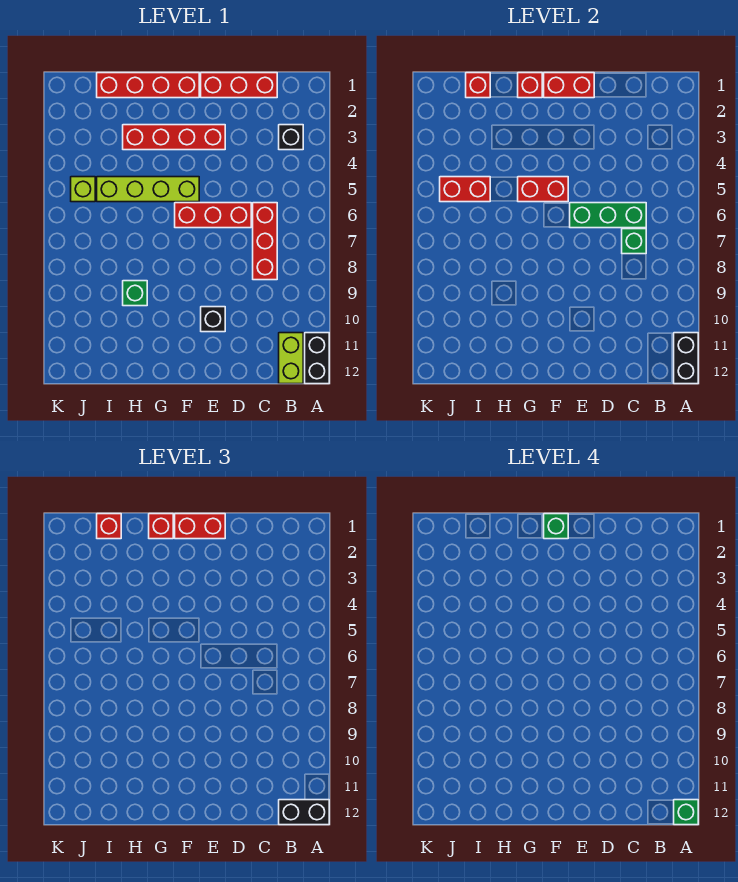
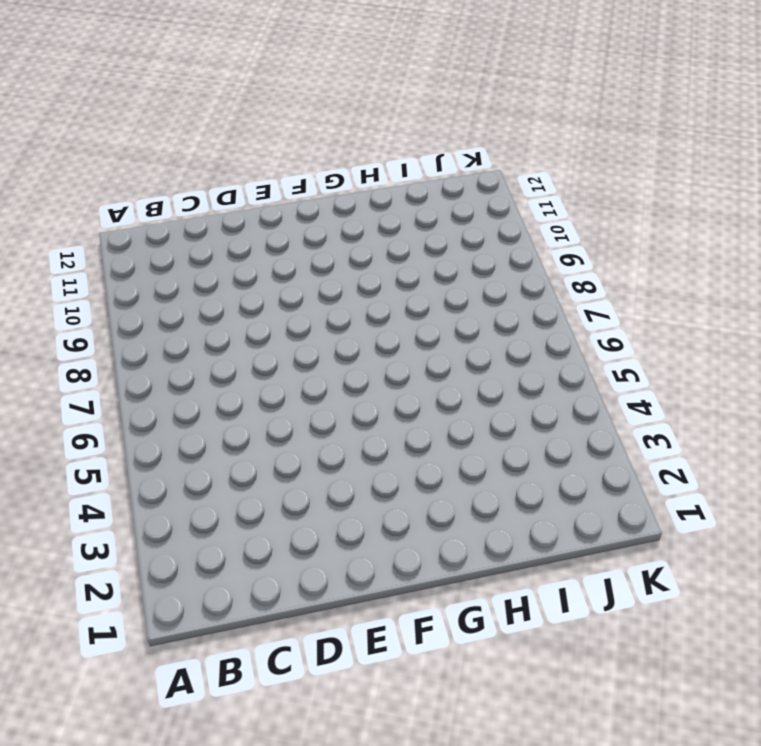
none -> black brick A11:A12 level 1
none -> black brick B3 level 1
none -> lime brick B11:B12 level 1

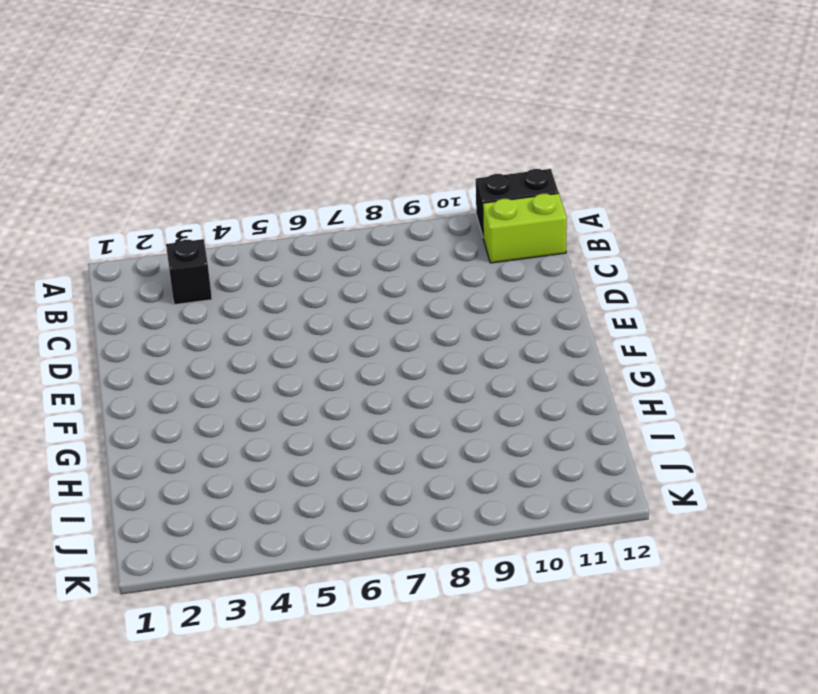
none -> red brick C1:E1 level 1
none -> red brick C6:C8 level 1
none -> red brick D6:F6 level 1

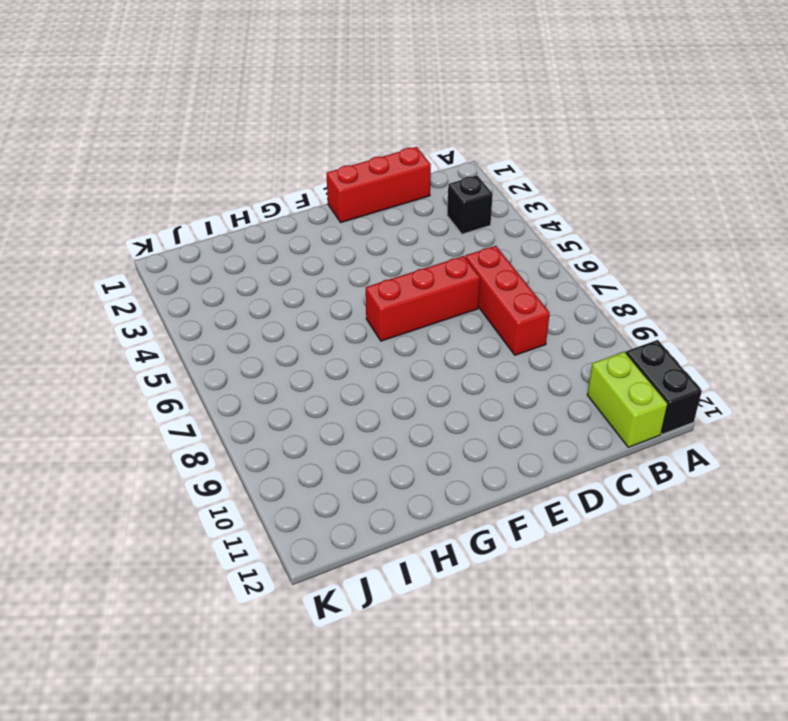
none -> red brick E3:H3 level 1
none -> black brick E10 level 1
none -> red brick F1:I1 level 1

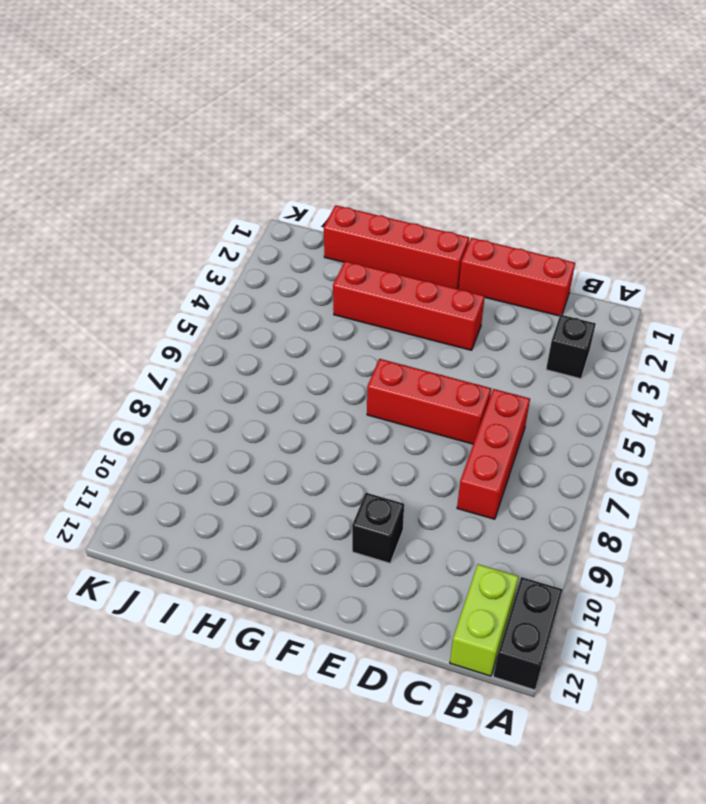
none -> lime brick F5:I5 level 1
none -> green brick H9 level 1
none -> lime brick J5 level 1

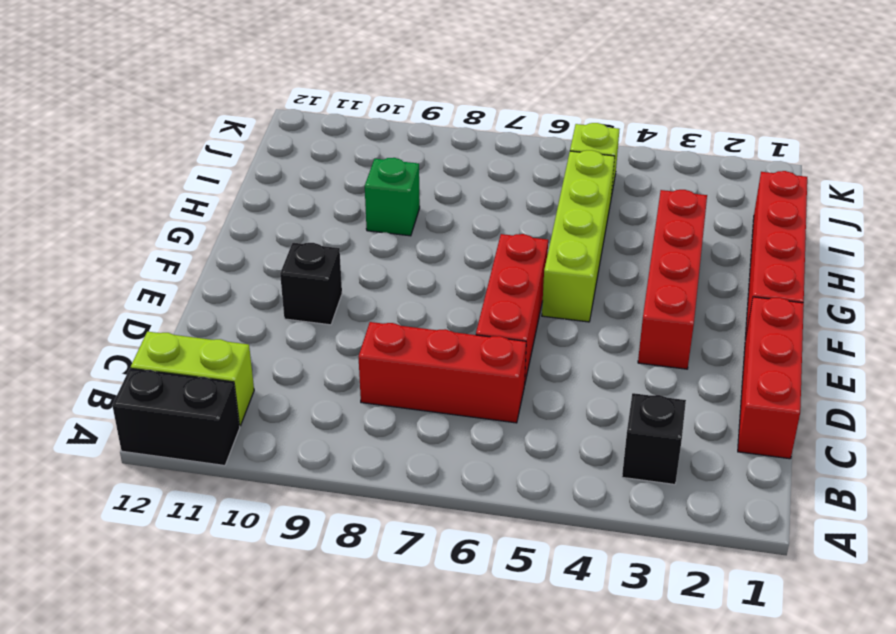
none -> black brick A11:A12 level 2
none -> green brick C6:E6 level 2
none -> green brick C7 level 2

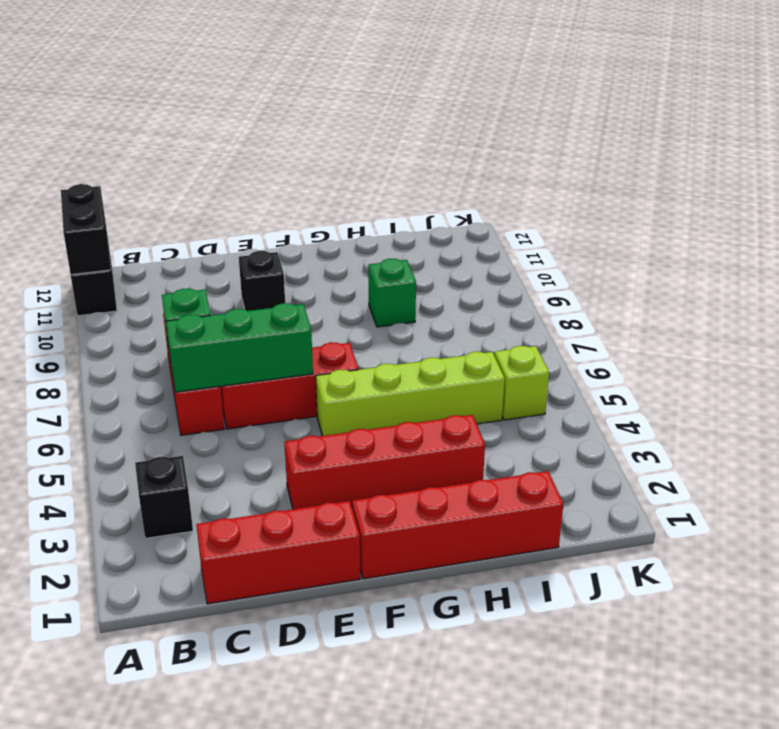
none -> lime brick B11:B12 level 1
none -> red brick E1:F1 level 2
none -> red brick F5:G5 level 2

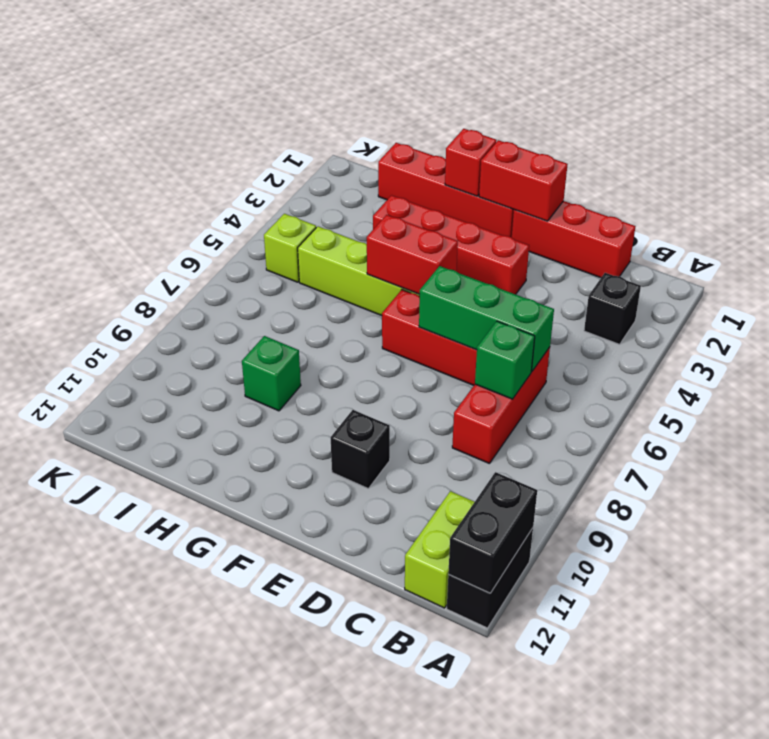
none -> red brick I1 level 2
none -> red brick I5:J5 level 2
none -> black brick A12:B12 level 3

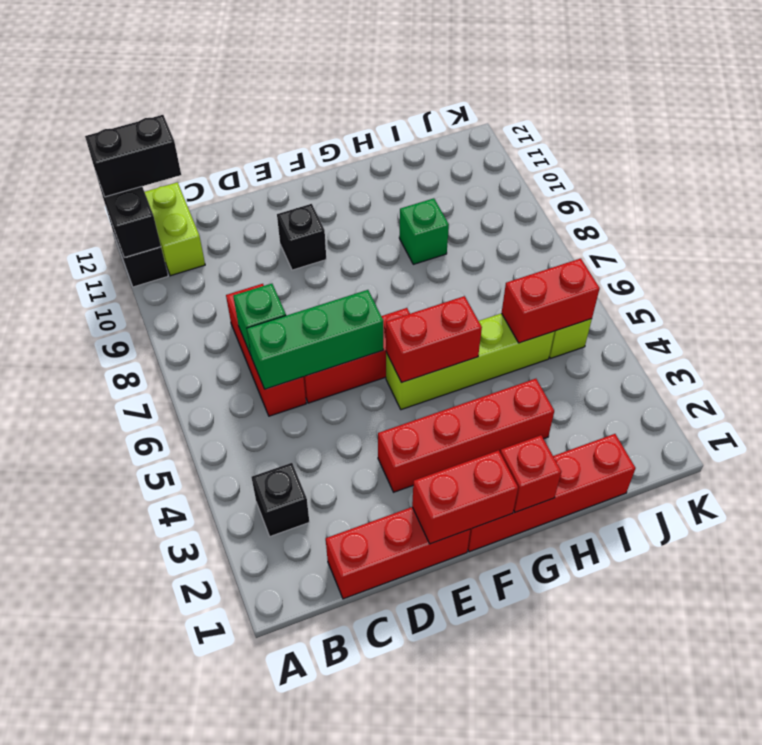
none -> red brick I1 level 2
none -> red brick E1:F1 level 3
none -> red brick G1 level 3

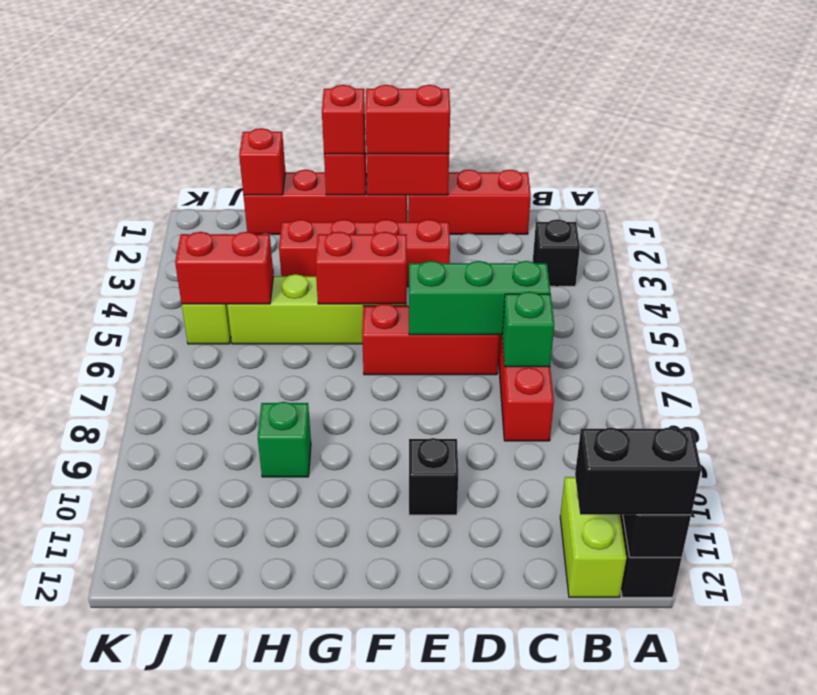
none -> red brick I1 level 3
none -> green brick A12 level 4
none -> green brick F1 level 4

